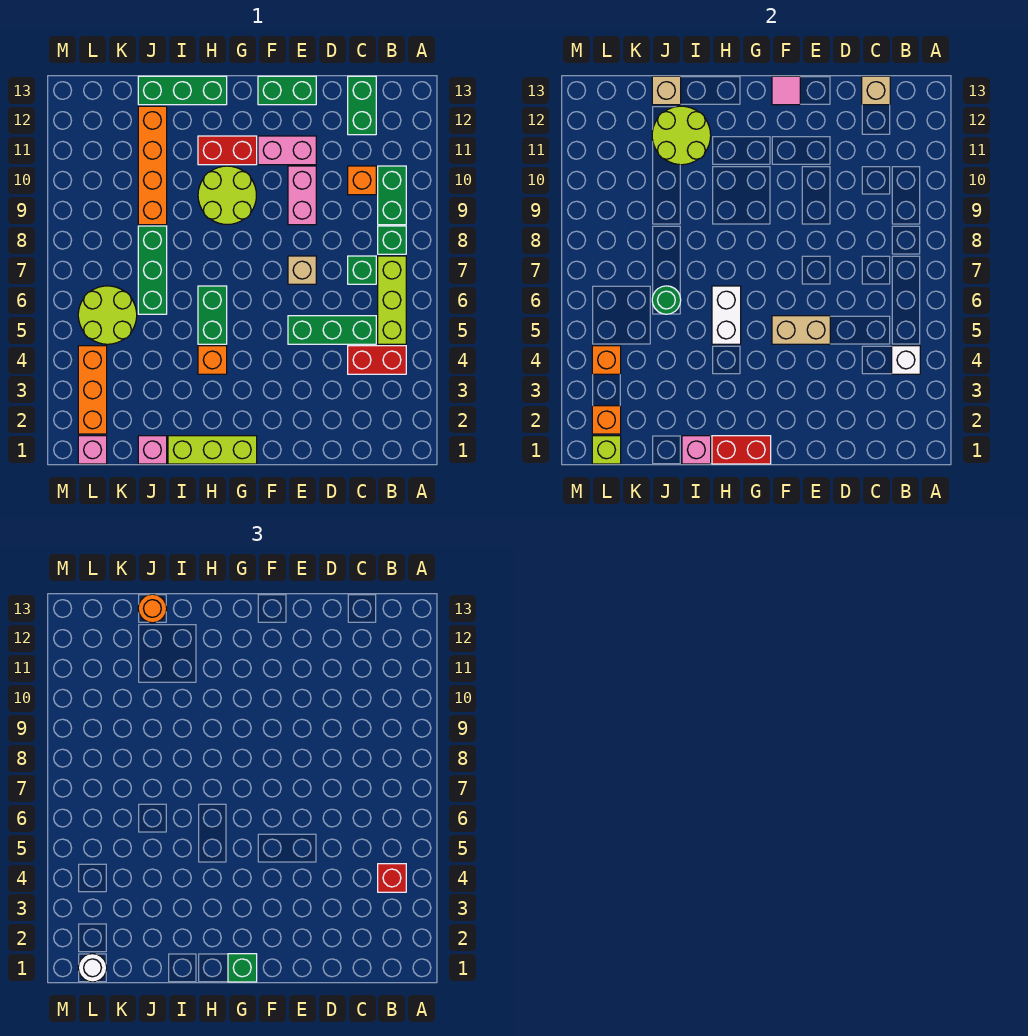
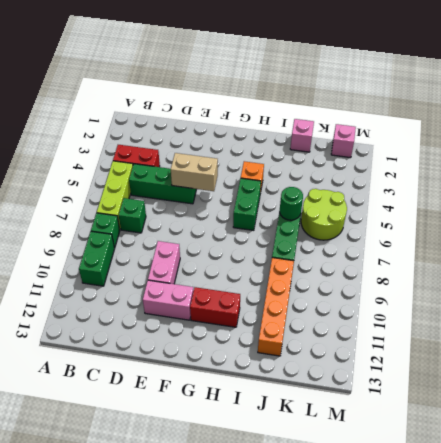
none -> orange brick C10 level 1
none -> green brick C12:C13 level 1
none -> tan brick E7 level 1
none -> green brick E13:F13 level 1

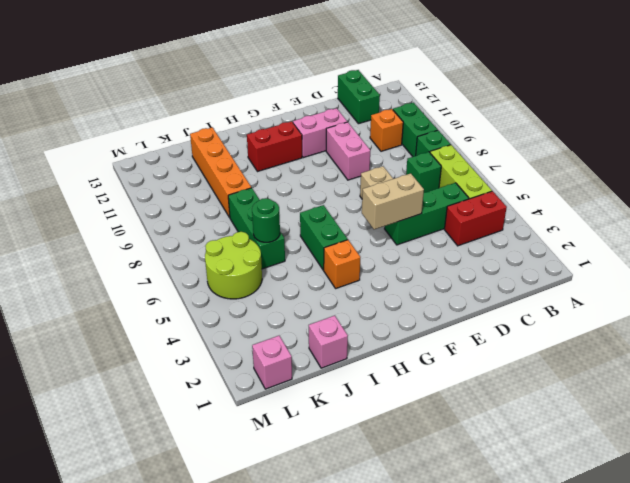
none -> green brick E13:F13 level 1
none -> lime brick G1:I1 level 1
none -> lime round brick G9:H10 level 1
none -> green brick H13:J13 level 1

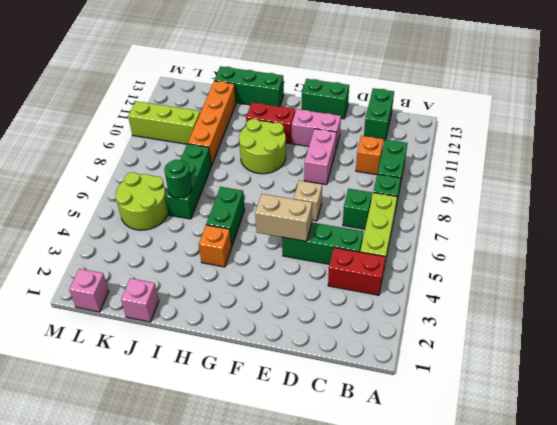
lime brick K10:M10 level 1 -> lime brick G1:I1 level 1
none -> orange brick L2:L4 level 1
none -> white brick B4 level 2
none -> tan brick C13 level 2
none -> pink tile F13 level 2

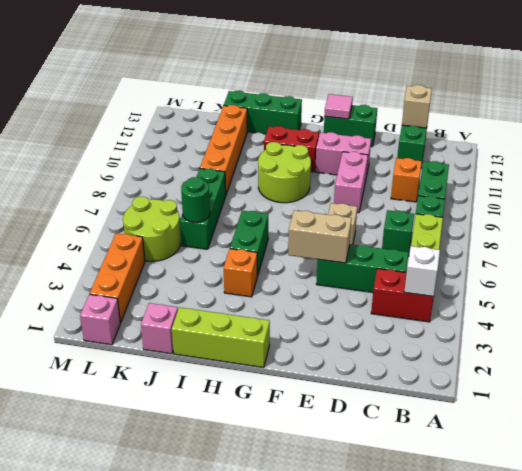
none -> red brick G1:H1 level 2
none -> white brick H5:H6 level 2
none -> pink brick I1 level 2
none -> lime round brick I11:J12 level 2

